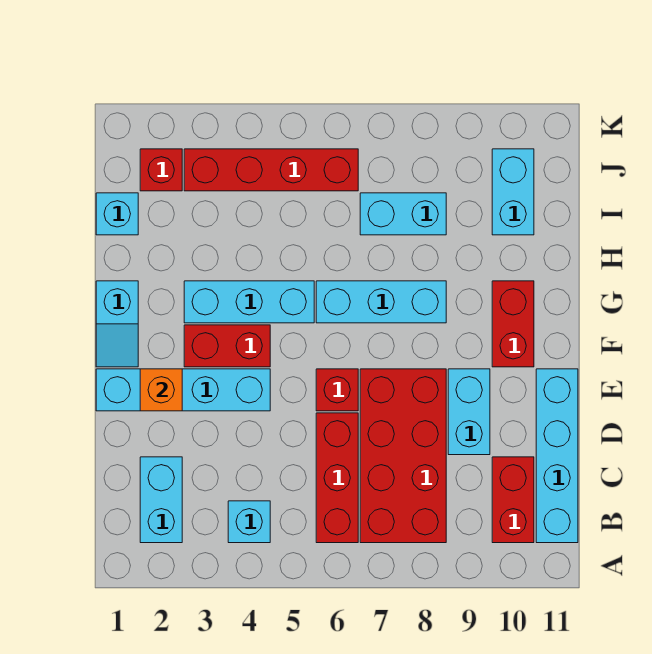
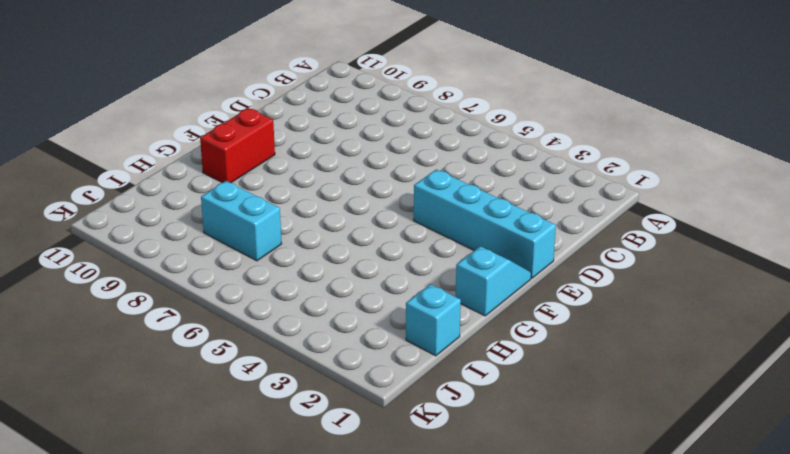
none -> cyan brick B2:C2 level 1
none -> cyan brick B4 level 1
none -> red brick B6:D6 level 1

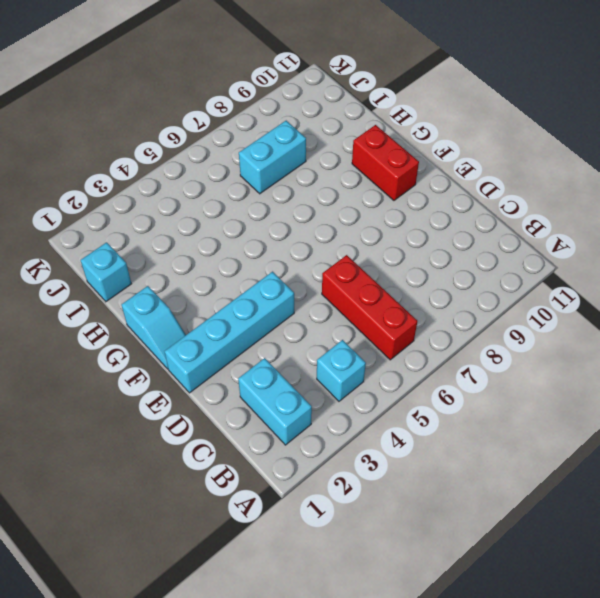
none -> red brick B7:E8 level 1
none -> red brick B10:C10 level 1
none -> cyan brick B11:E11 level 1

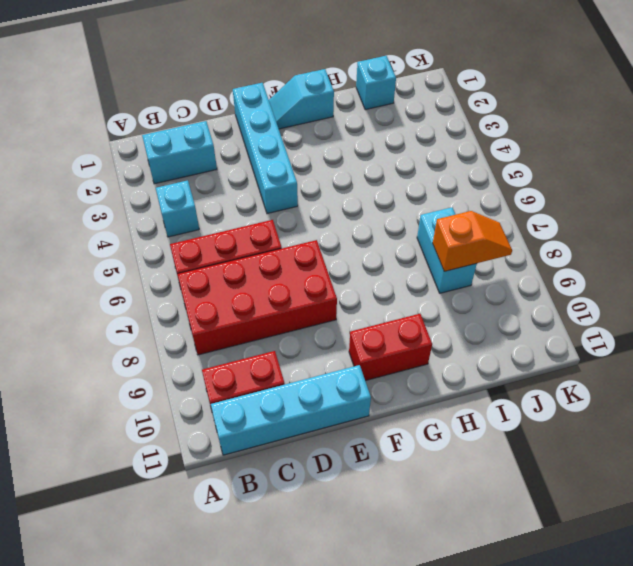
orange slope I8:J8 level 2 top I -> none
none -> cyan brick D9:E9 level 1
none -> red brick E6 level 1
none -> red brick F3:F4 level 1

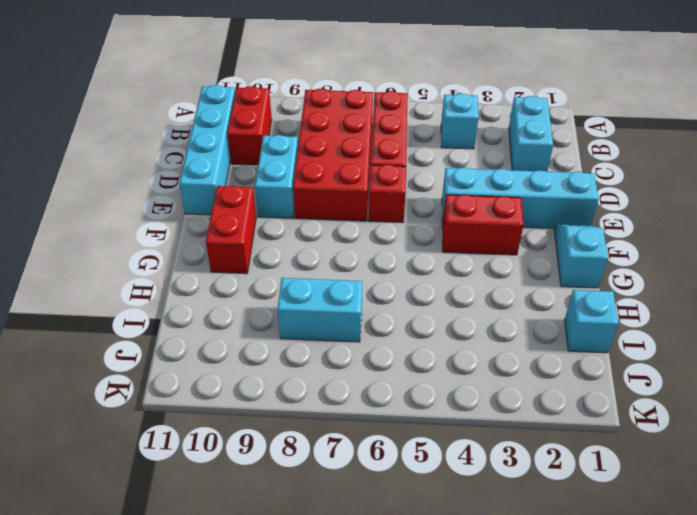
none -> cyan brick G3:G5 level 1
none -> cyan brick G6:G8 level 1
none -> cyan brick I10:J10 level 1

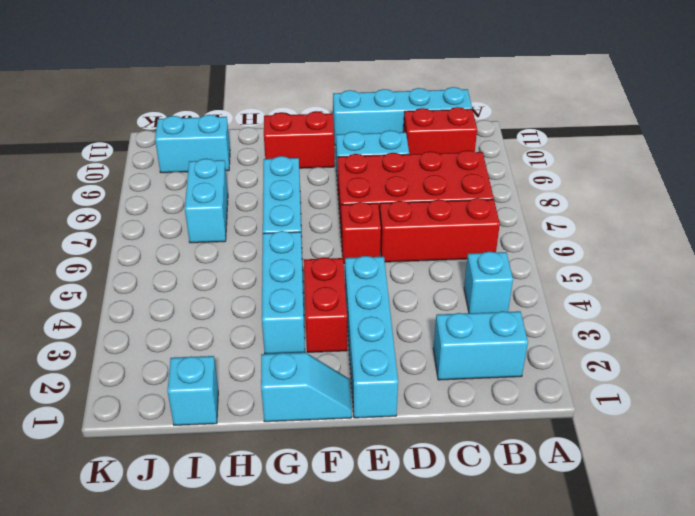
none -> red brick J2 level 1
none -> red brick J3:J6 level 1
none -> orange brick E2 level 2

